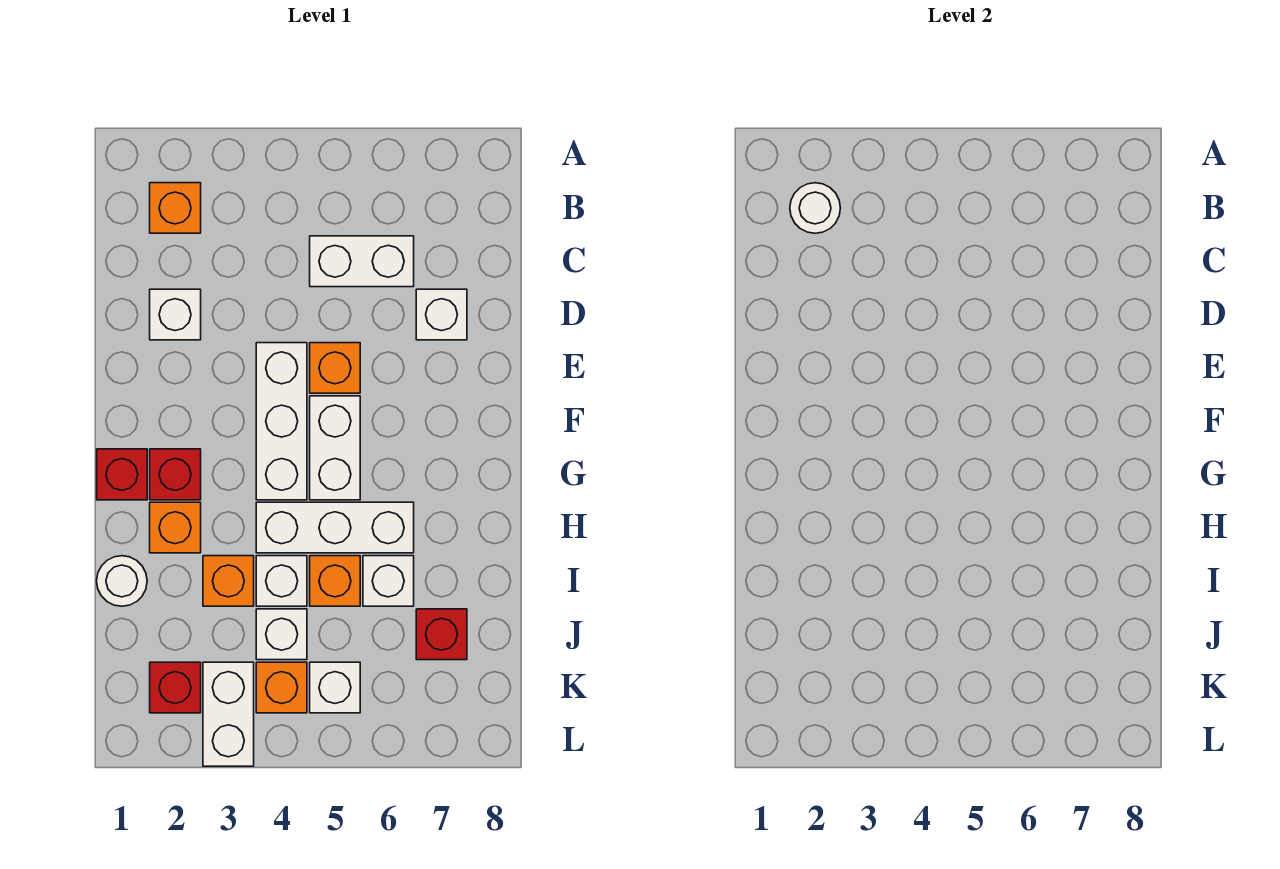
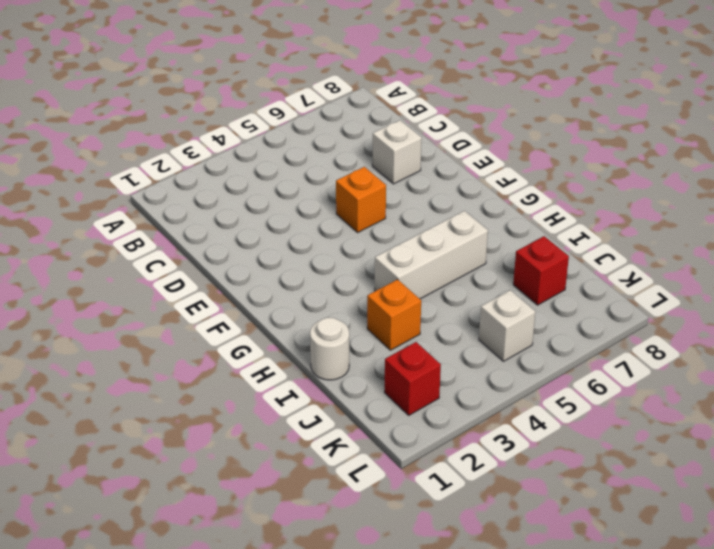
none -> orange brick B2 level 1
none -> white brick C5:C6 level 1
none -> white brick D2 level 1

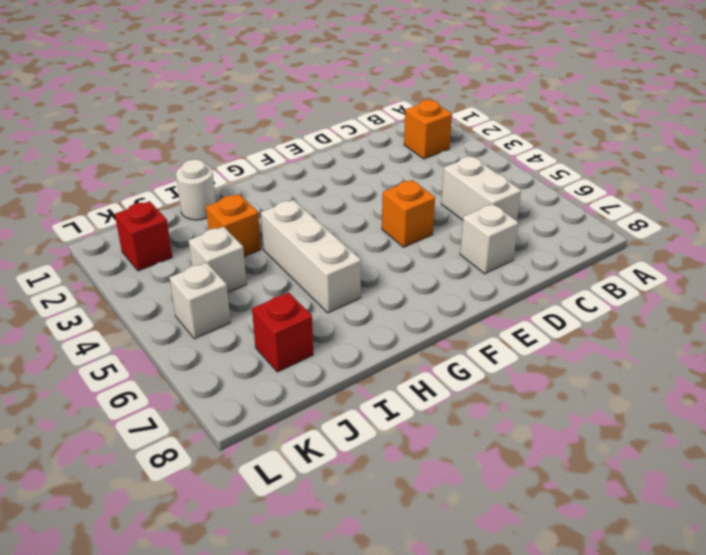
none -> white brick D2 level 1
none -> white brick E4:G4 level 1
none -> white brick F5:G5 level 1

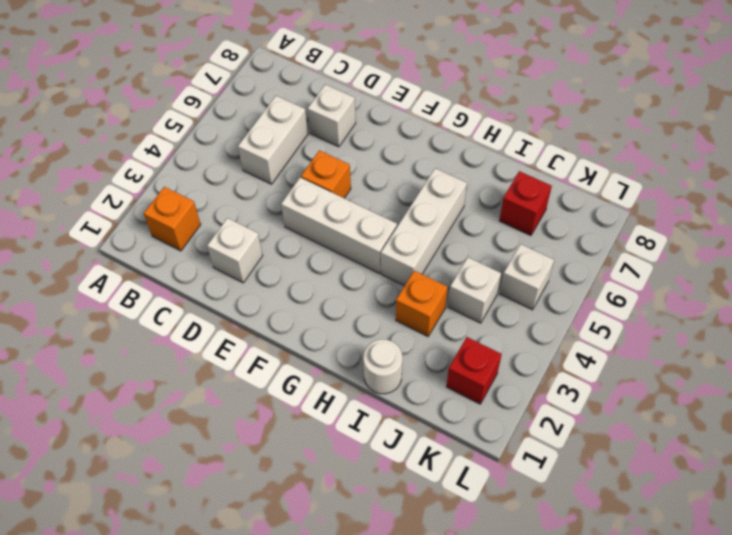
none -> white brick F5:G5 level 1
none -> red brick G1 level 1
none -> red brick G2 level 1

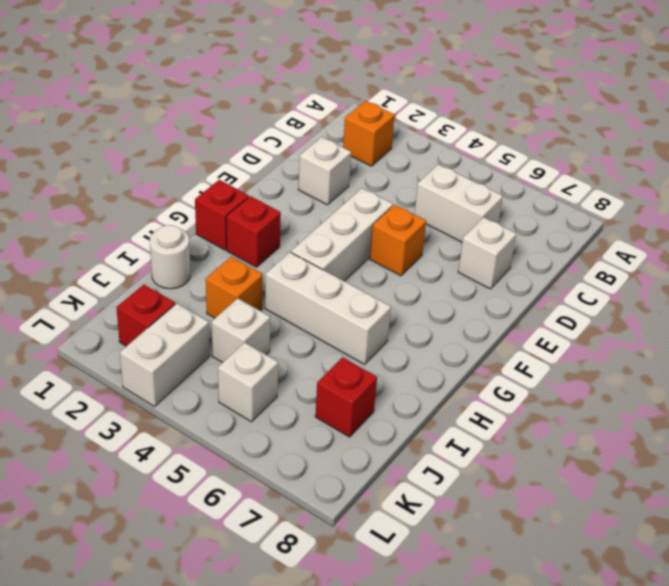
none -> white brick F5:G5 level 1
none -> orange brick H2 level 1
none -> white brick I4 level 1

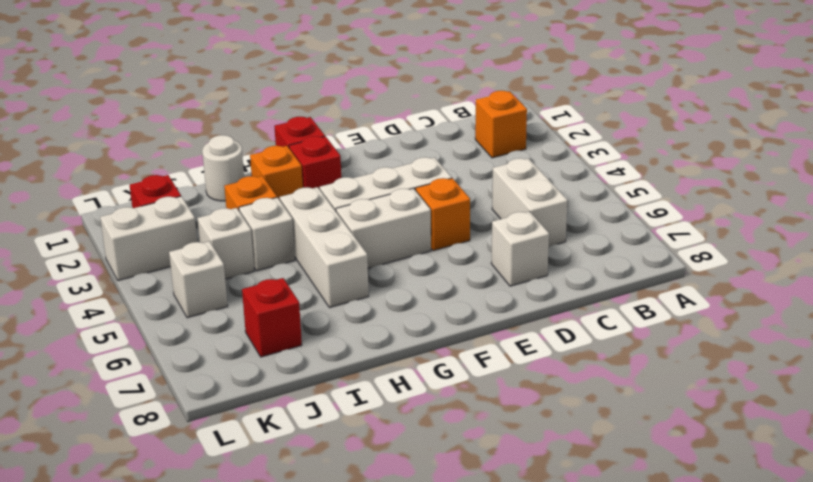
none -> white brick D2 level 1
none -> orange brick I5 level 1
none -> white brick I6 level 1

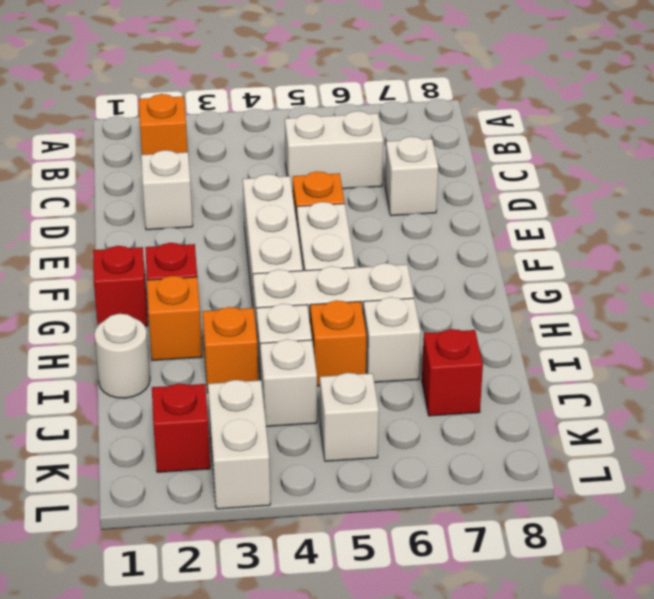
none -> orange brick K4 level 1
none -> white round brick B2 level 2

